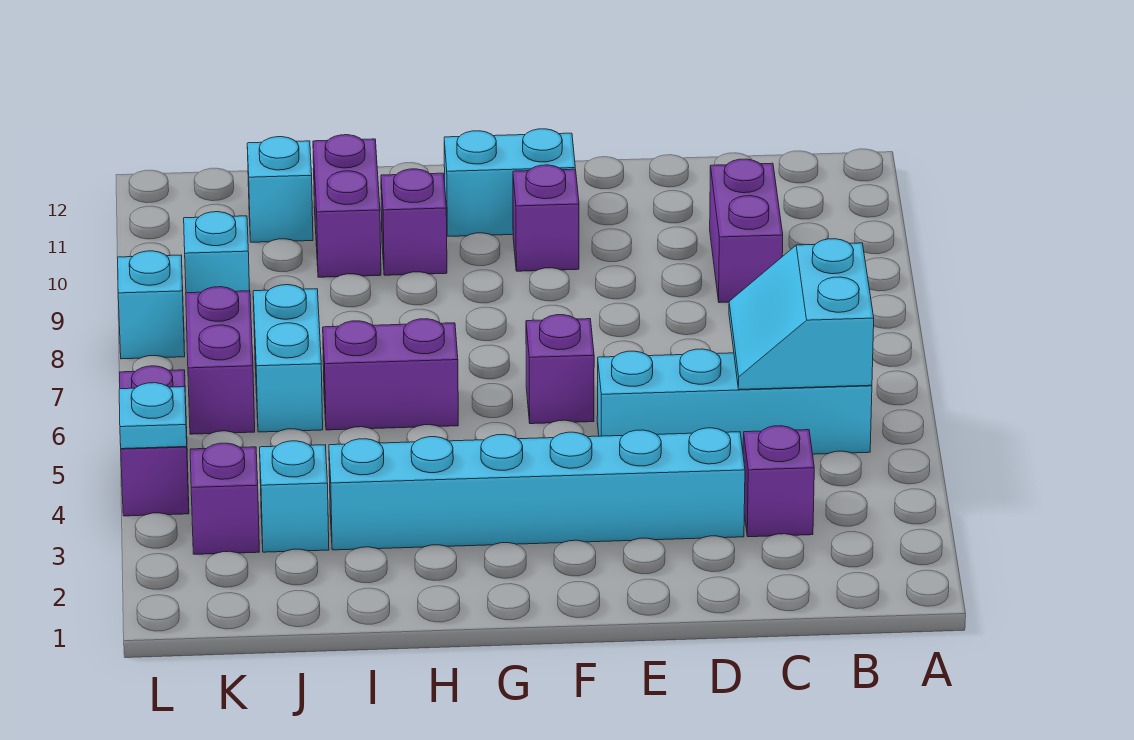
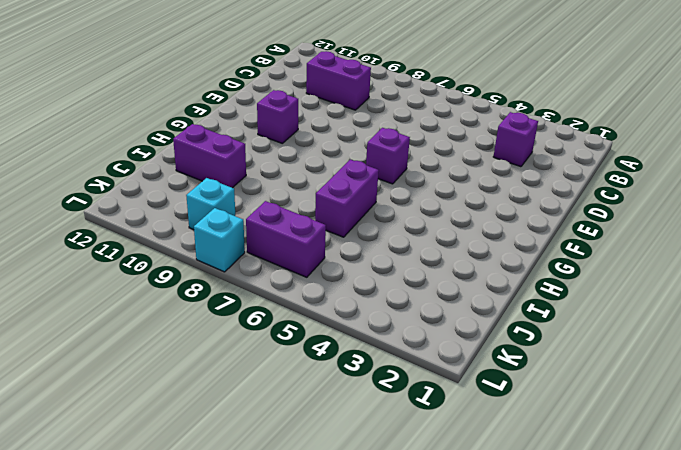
none -> cyan brick B5:E5 level 1
none -> cyan brick D3:I3 level 1
none -> cyan brick F11:G11 level 1

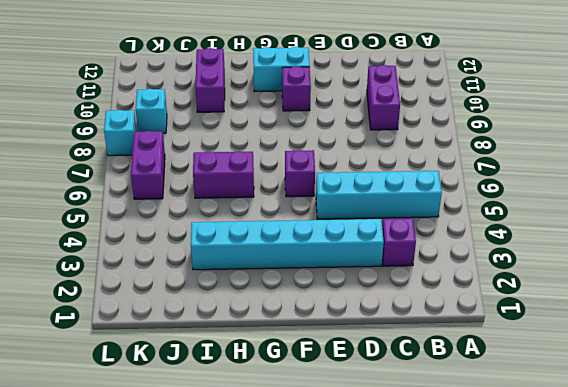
none -> purple brick H10 level 1
none -> cyan brick J3 level 1
none -> cyan brick J6:J7 level 1

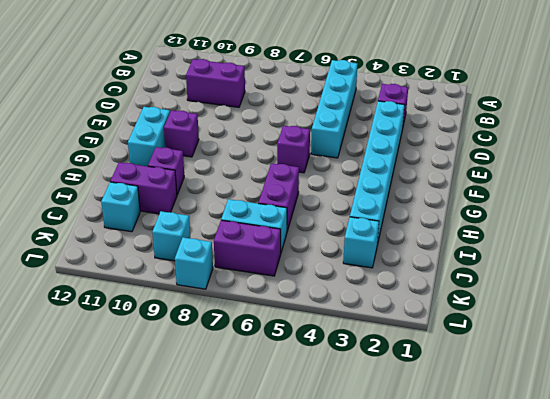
none -> purple brick K3 level 1
none -> purple brick L4:L5 level 1
none -> cyan slope B5:C6 level 2 top B

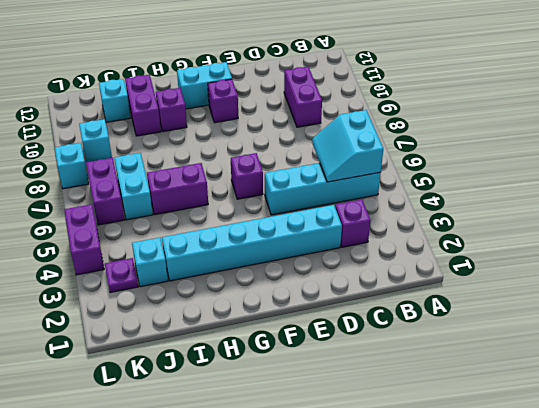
purple plate K3 level 1 -> purple brick K3 level 1
none -> cyan plate L4 level 2

